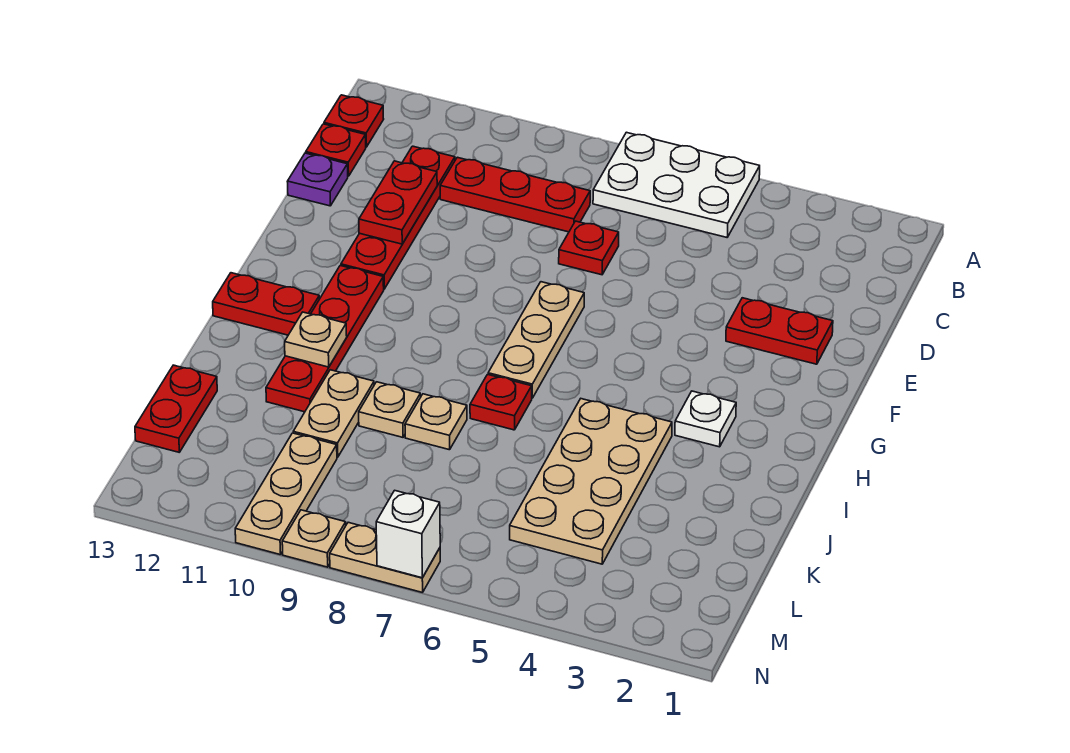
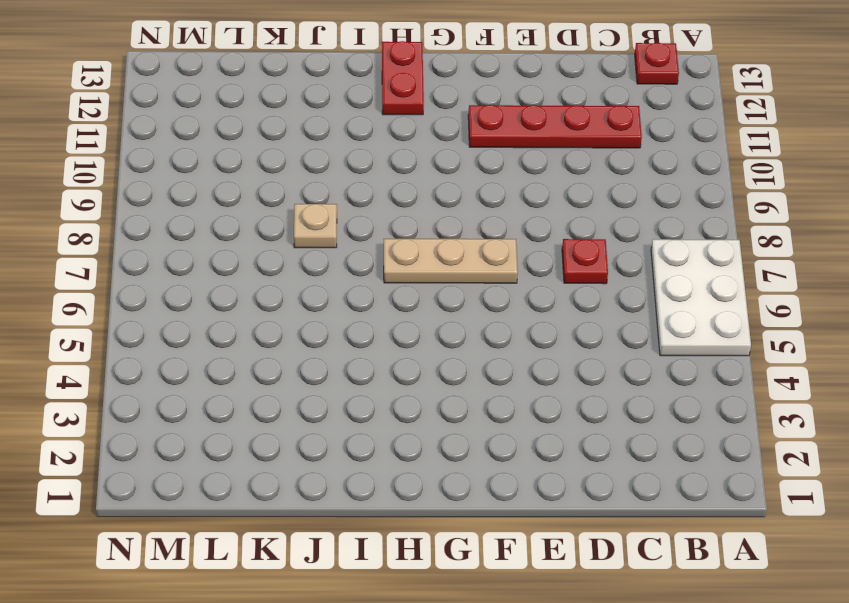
none -> red plate C8:C10 level 1
none -> red plate C13 level 1
none -> purple plate D13 level 1

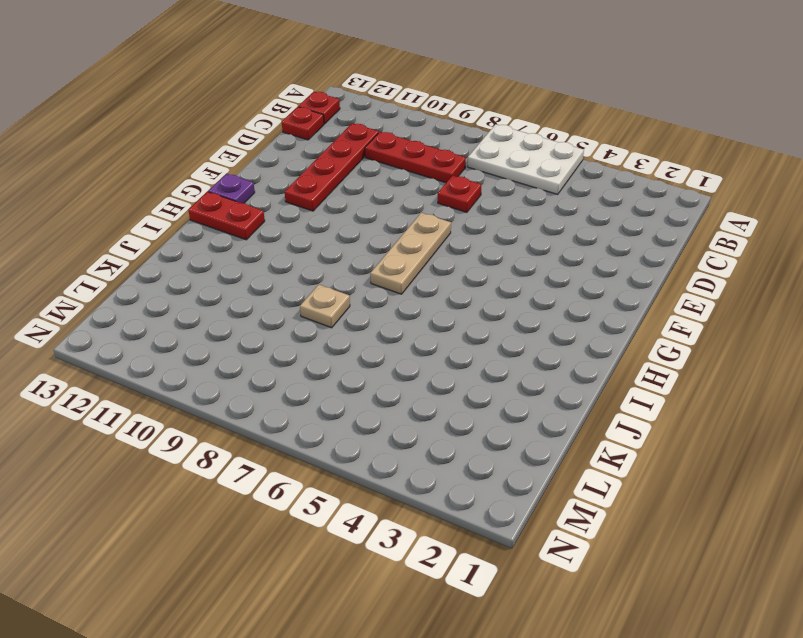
purple plate G13 level 1 -> purple plate D13 level 1
none -> red plate E2:E3 level 1
none -> red plate G11:J11 level 1
none -> white plate H3 level 1

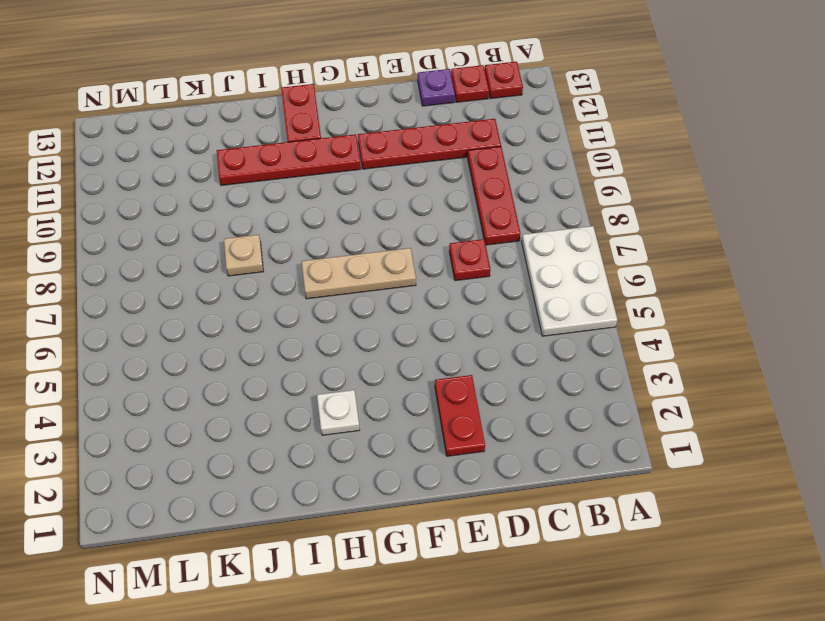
none -> tan plate I4:L5 level 1
none -> red plate I7 level 1
none -> tan plate J9 level 1

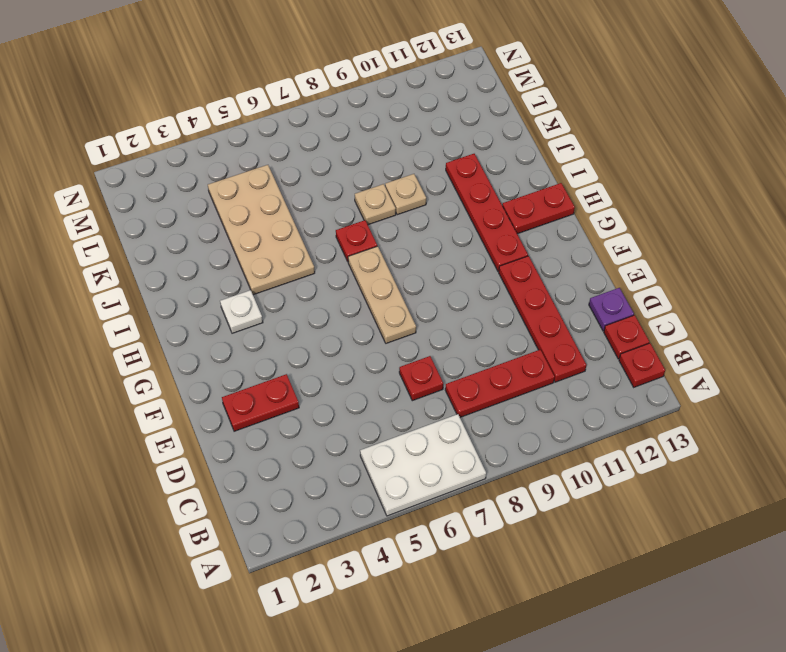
none -> tan plate J10:K10 level 1
none -> red plate K13:L13 level 1
none -> tan plate L10:N10 level 1

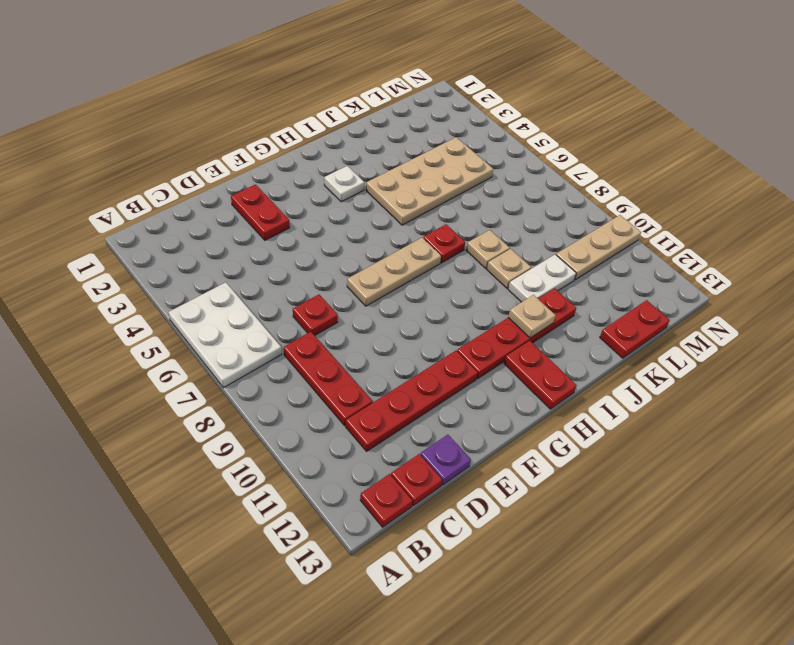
white plate J10:K10 level 1 -> tan plate J10:K10 level 1
none -> tan plate N7:N8 level 1
none -> tan plate N9 level 1
none -> red plate D11:E11 level 2

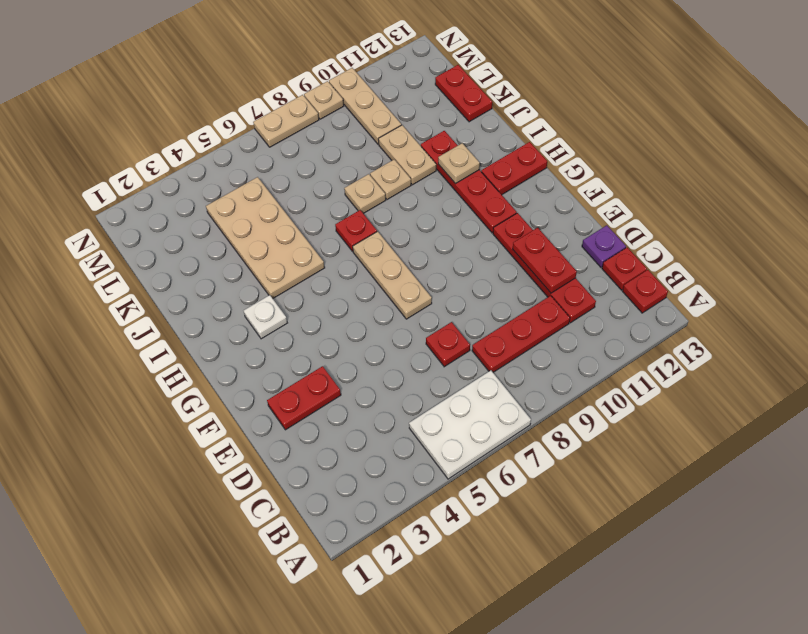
none -> white brick N7 level 2

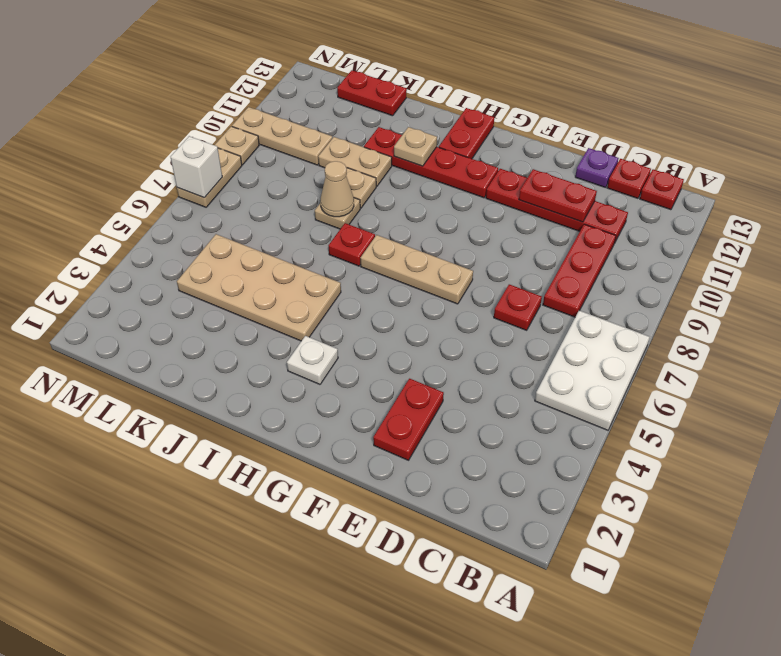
tan cone J8 level 2 -> none

